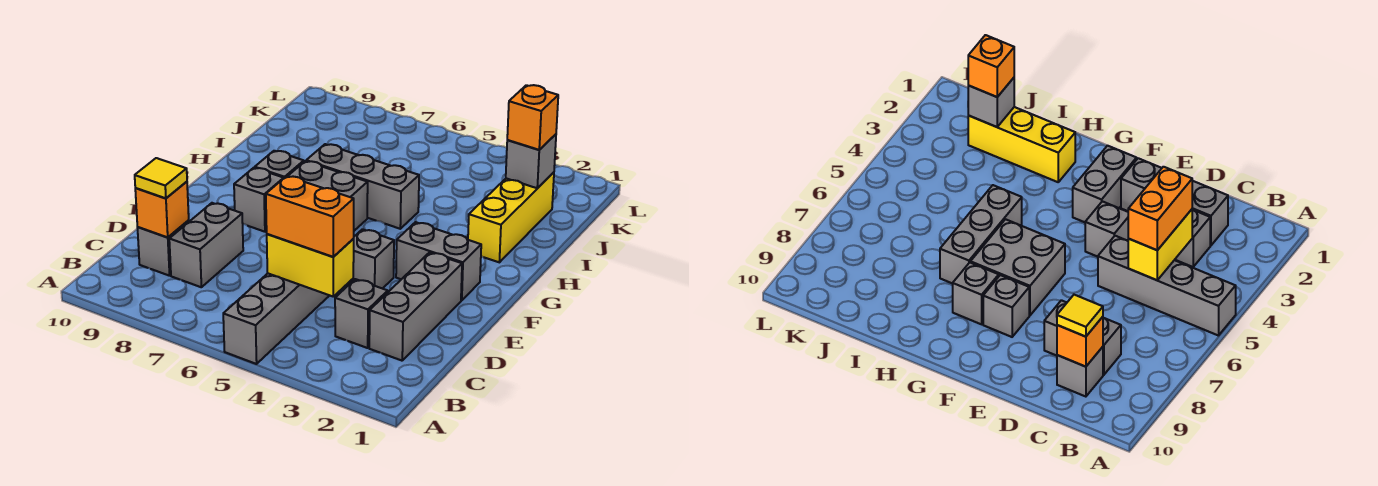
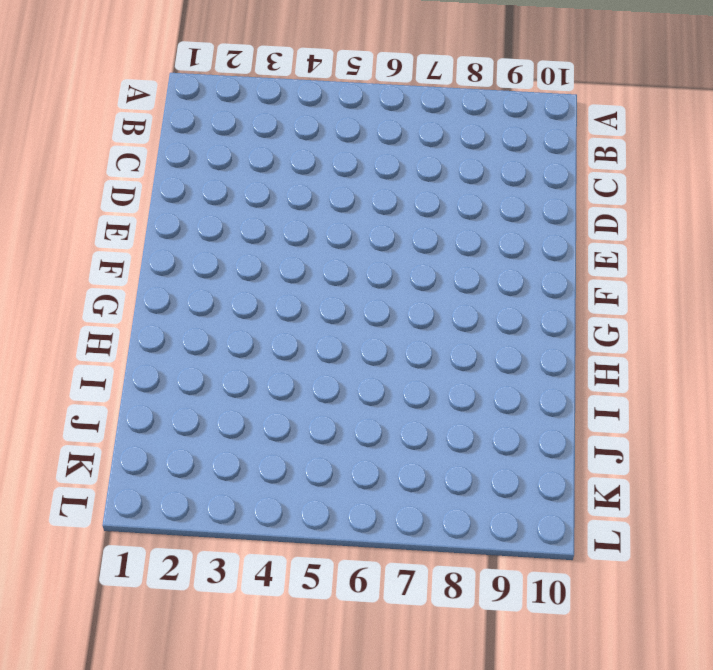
none -> grey brick A5:D5 level 1
none -> grey brick C2:E2 level 1
none -> grey brick C3 level 1

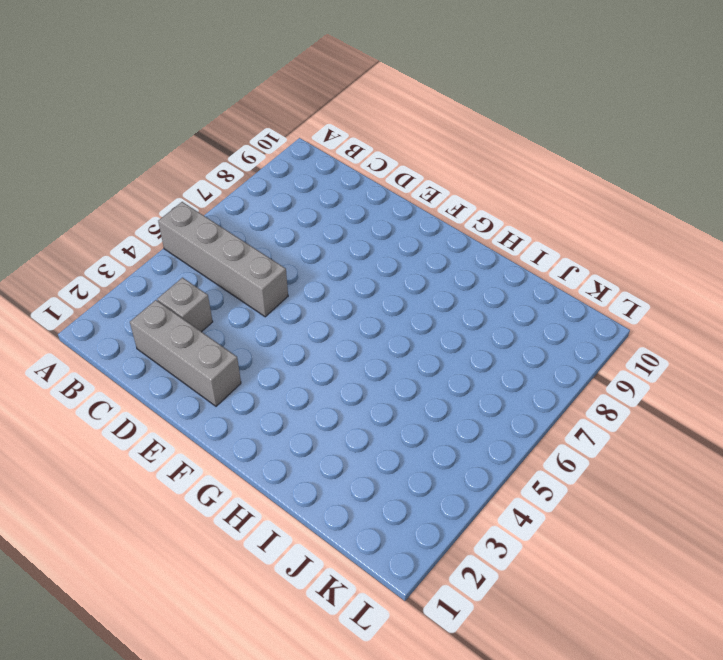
none -> grey brick C8:D8 level 1
none -> grey brick C9 level 1
none -> grey brick E4 level 1

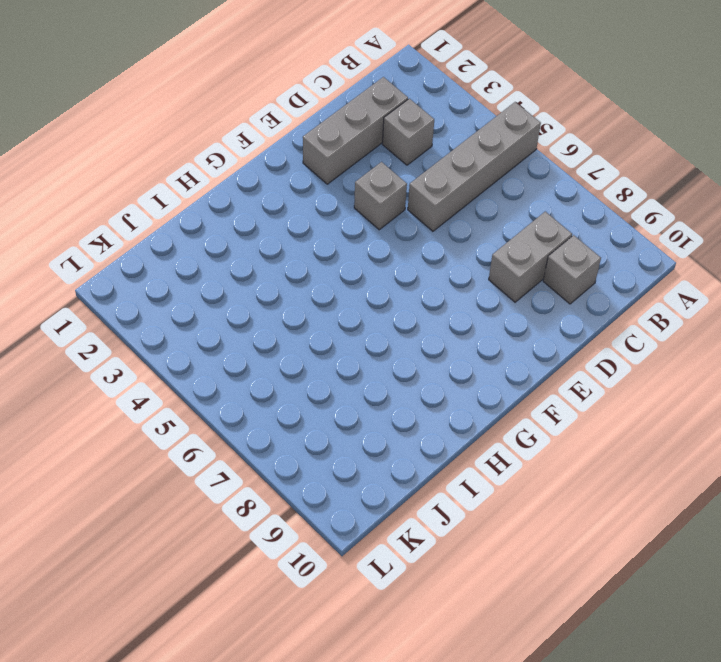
none -> grey brick F2:F3 level 1
none -> grey brick F6:G7 level 1
none -> grey brick F8 level 1

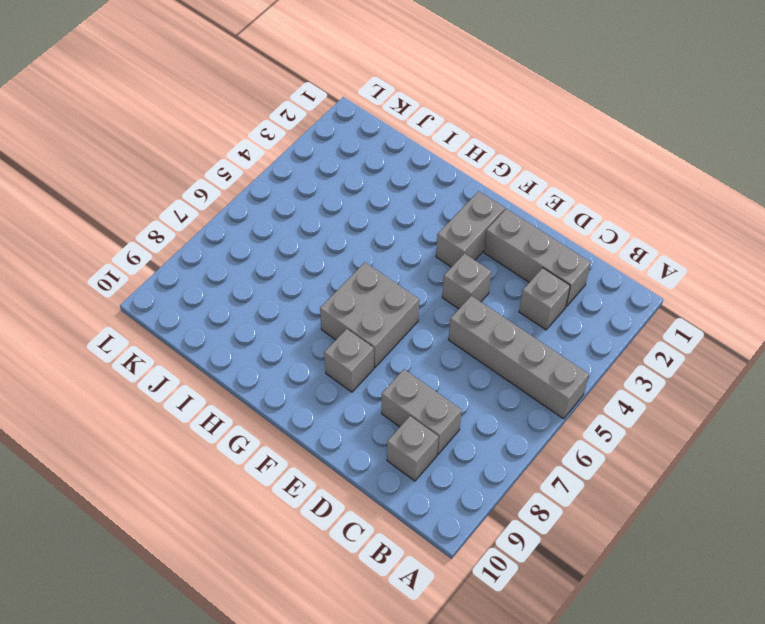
none -> grey brick G8 level 1
none -> yellow brick H2:J2 level 1
none -> grey brick H5:H7 level 1

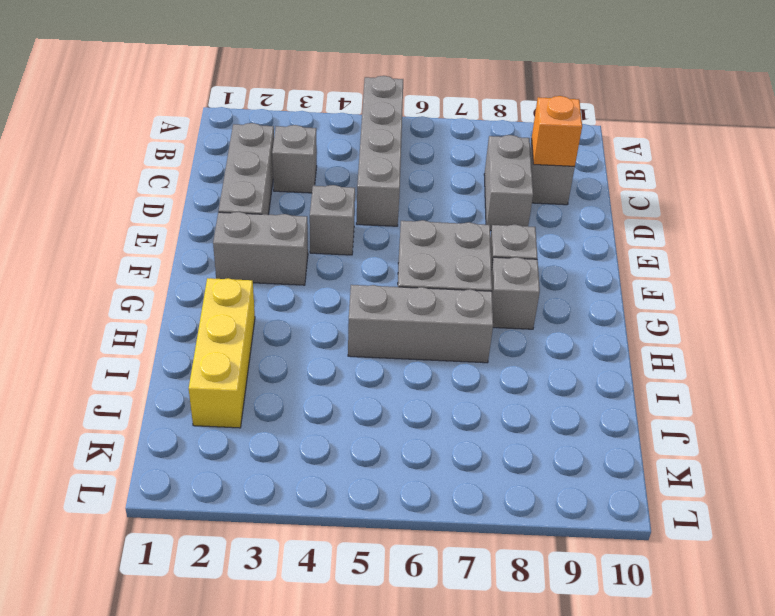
none -> yellow brick C4:C5 level 2
none -> grey brick J2 level 2
none -> orange brick C4:C5 level 3

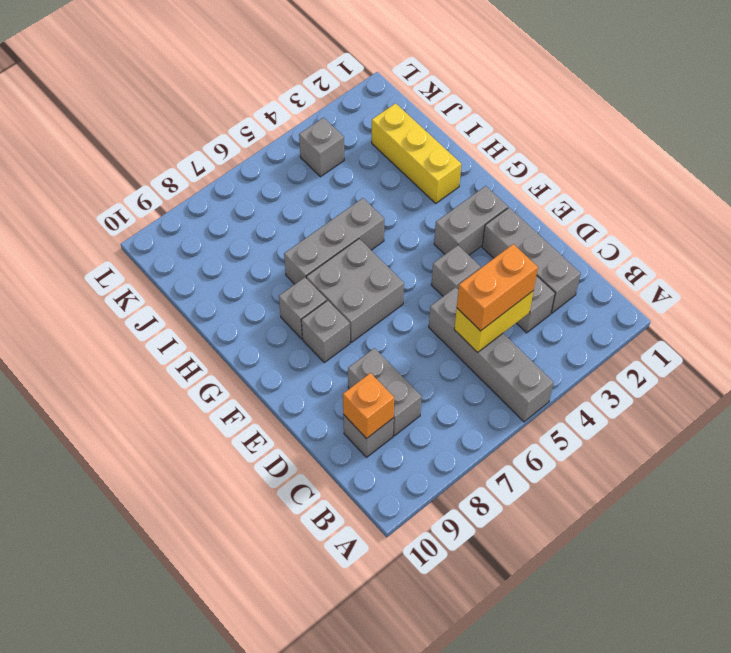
grey brick K4 level 1 -> grey brick J2 level 2
none -> yellow tile C9 level 3
none -> orange brick J2 level 3

